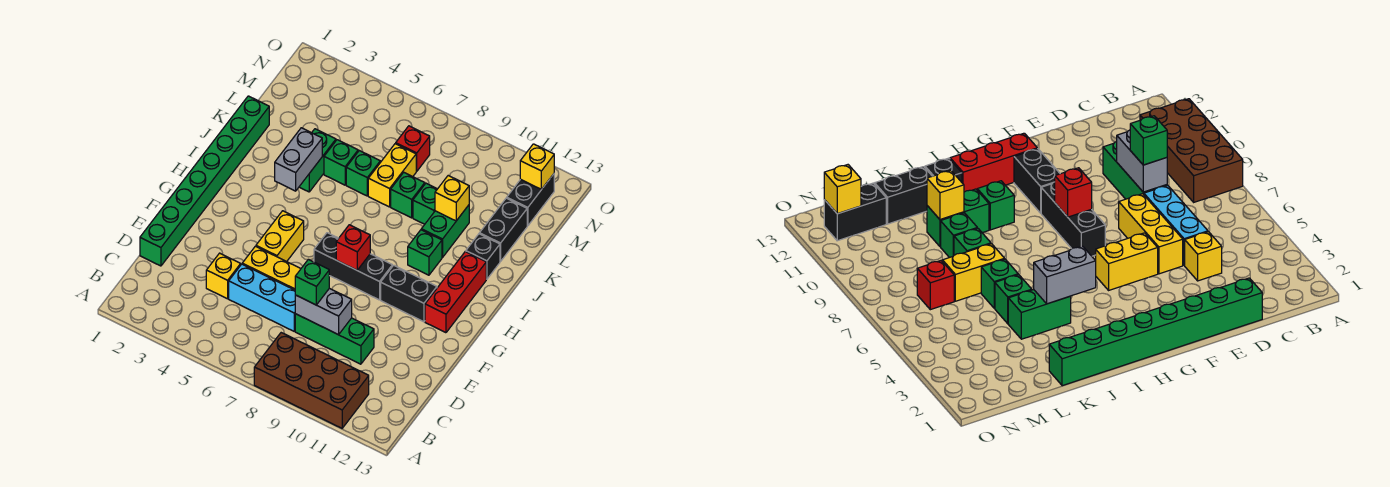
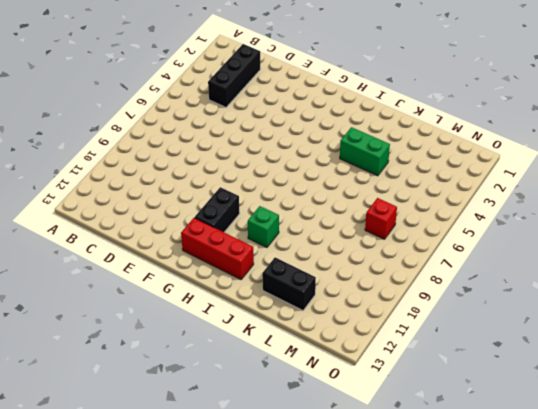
black brick C2:C4 level 1 -> black brick G7:G9 level 1
none -> brown brick A8:B11 level 1
none -> green brick D1:K1 level 1
none -> yellow brick D4 level 1

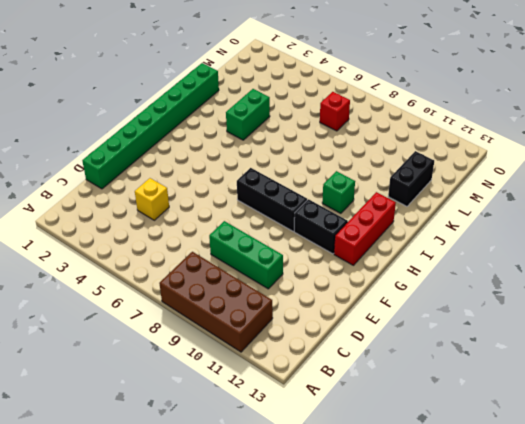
none -> cyan brick D5:D7 level 1
none -> yellow brick E5:E7 level 1
none -> yellow brick F5:G5 level 1

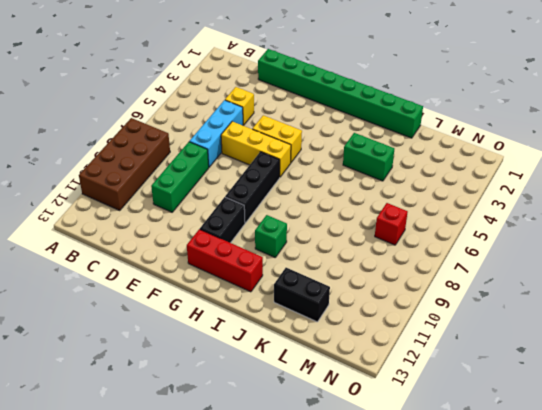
yellow brick E6:G6 level 1 -> yellow brick E5:E7 level 1
none -> green brick J10:K10 level 1
none -> black brick J12 level 1
none -> green brick K5 level 1

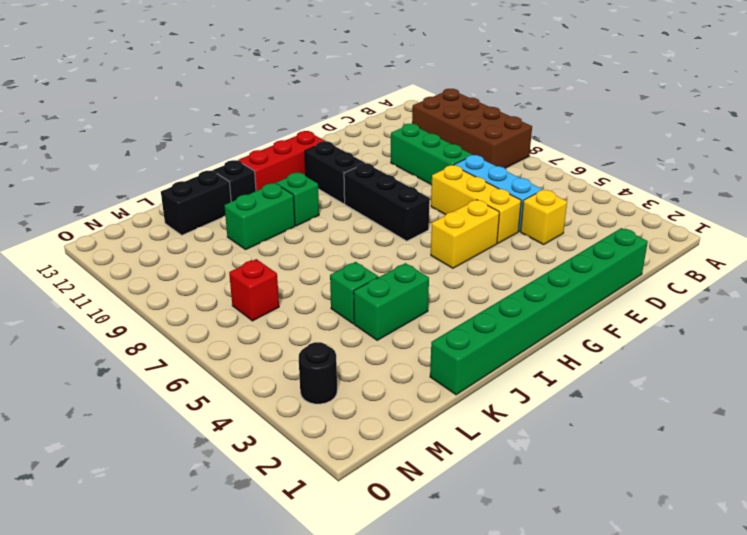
black round brick N3 level 1 -> none
none -> green brick K6 level 1
none -> yellow brick K7:L7 level 1
none -> green brick K8 level 1

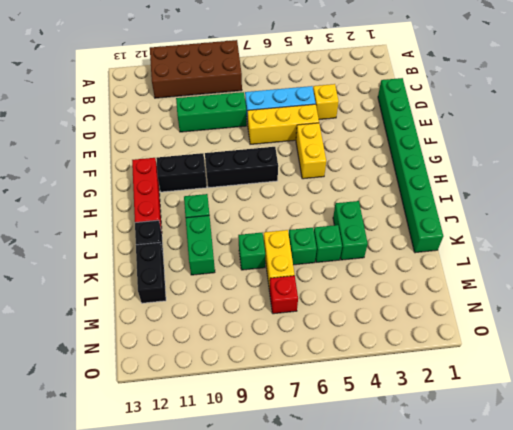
none -> green brick K9 level 1
none -> black brick M12:N12 level 1
none -> grey brick D8:D9 level 2

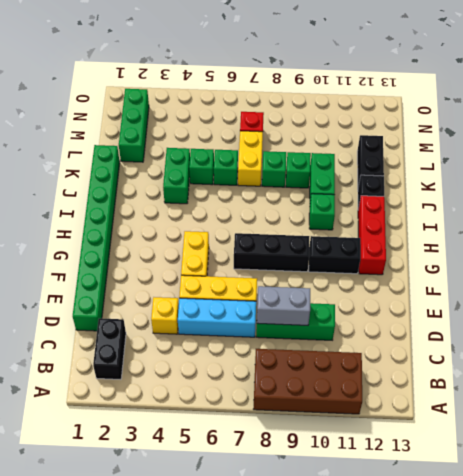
black brick B2:C2 level 1 -> black brick M12:N12 level 1
green brick L2:N2 level 1 -> none
none -> red brick G8 level 2
none -> grey brick I4:J4 level 2
none -> yellow brick K10 level 2

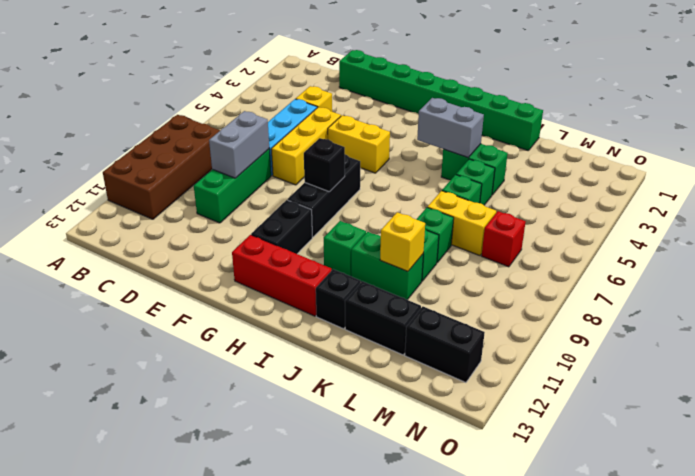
black brick G8 level 2 -> red brick G8 level 2
none -> yellow brick N12 level 2
none -> green brick D8 level 3

